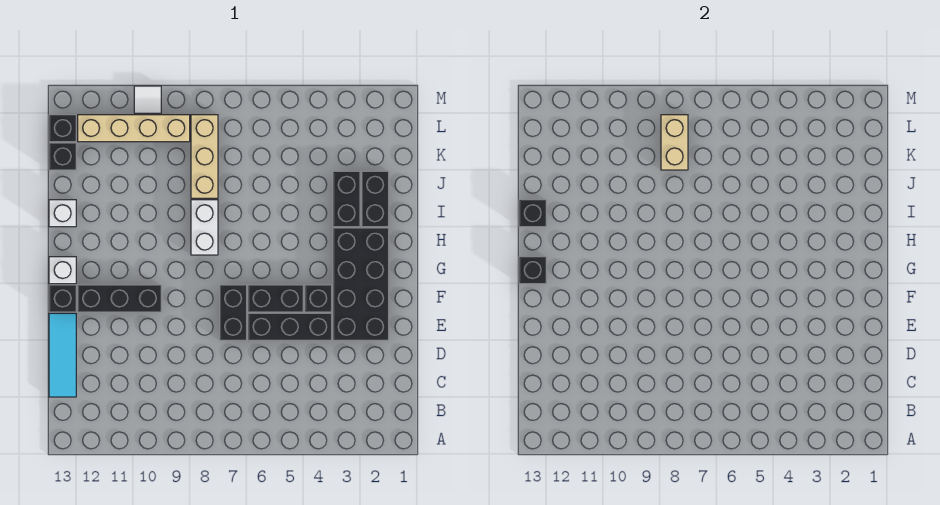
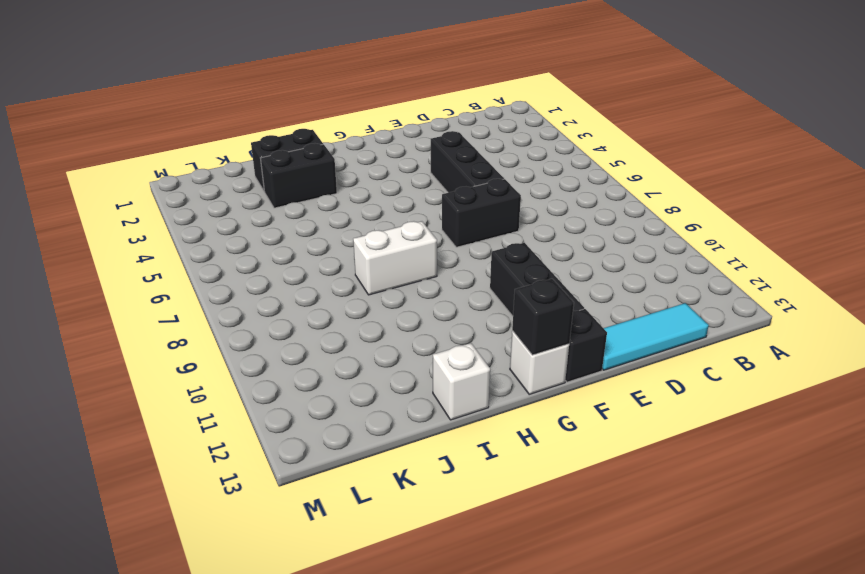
none -> black brick E2:H3 level 1
none -> black brick F4 level 1
none -> black brick F5:F6 level 1

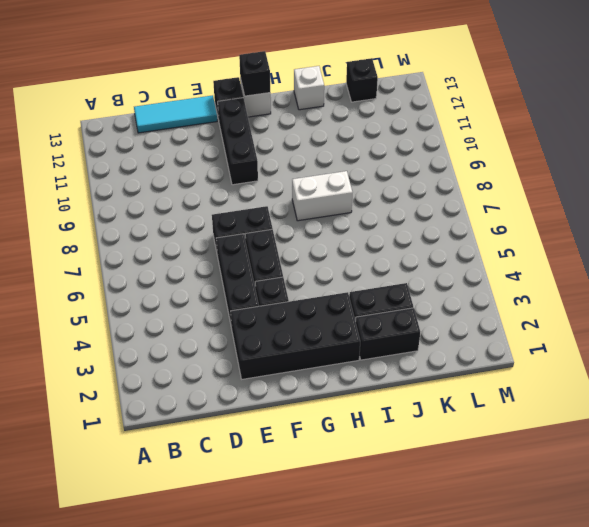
none -> tan brick J8:L8 level 1
none -> tan brick L9:L12 level 1
none -> black brick L13 level 1

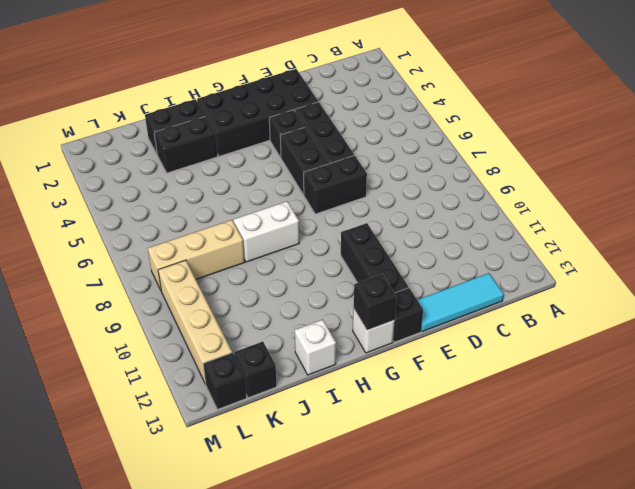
none -> white tile M10 level 1
none -> black brick I13 level 2
none -> tan brick K8:L8 level 2

